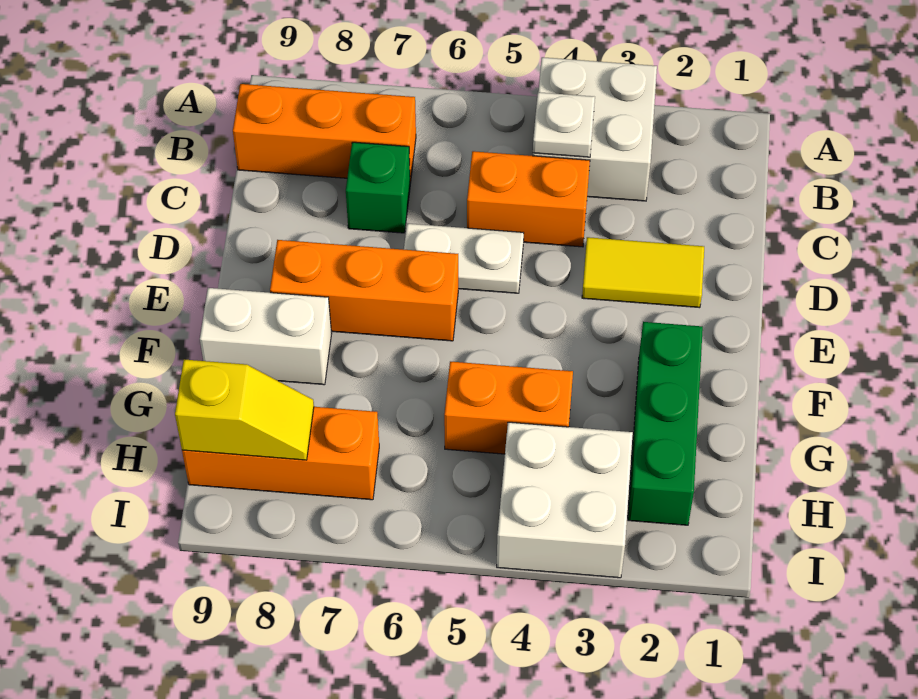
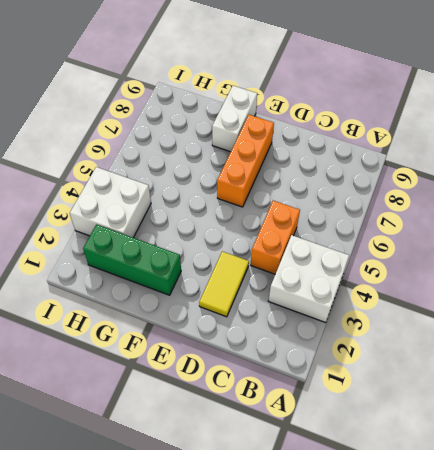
none -> orange brick B7:B9 level 1
none -> green brick C7 level 1
none -> white plate D5:D6 level 1

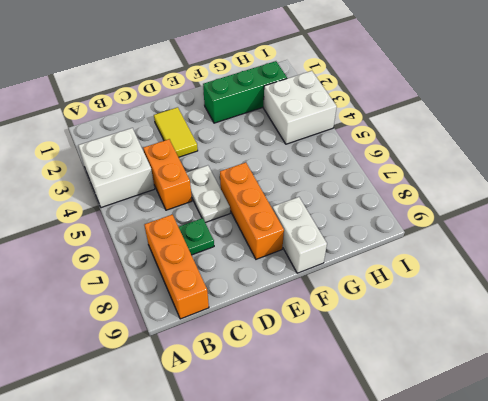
green plate C7 level 1 -> green brick C7 level 1
none -> orange brick G4:G5 level 1
none -> orange brick H7:H9 level 1
none -> white plate B4 level 2

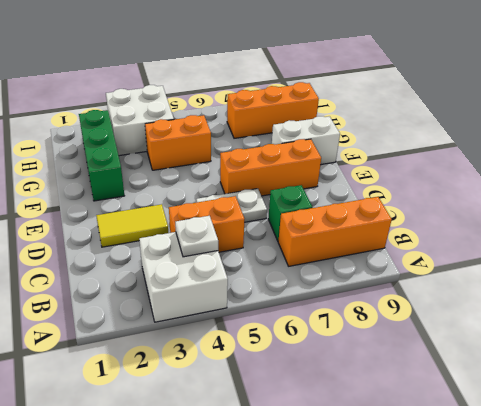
none -> yellow slope H8:H9 level 2 top 9

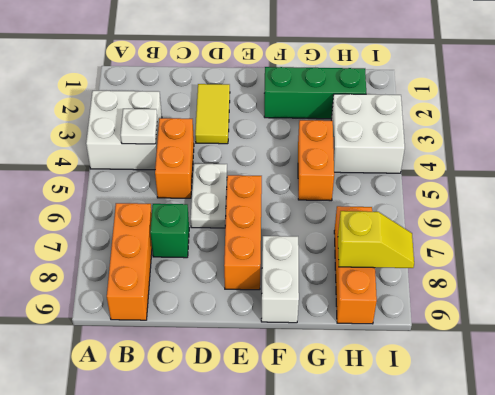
yellow slope H8:I8 level 2 top H -> yellow slope H8:H9 level 2 top 9

